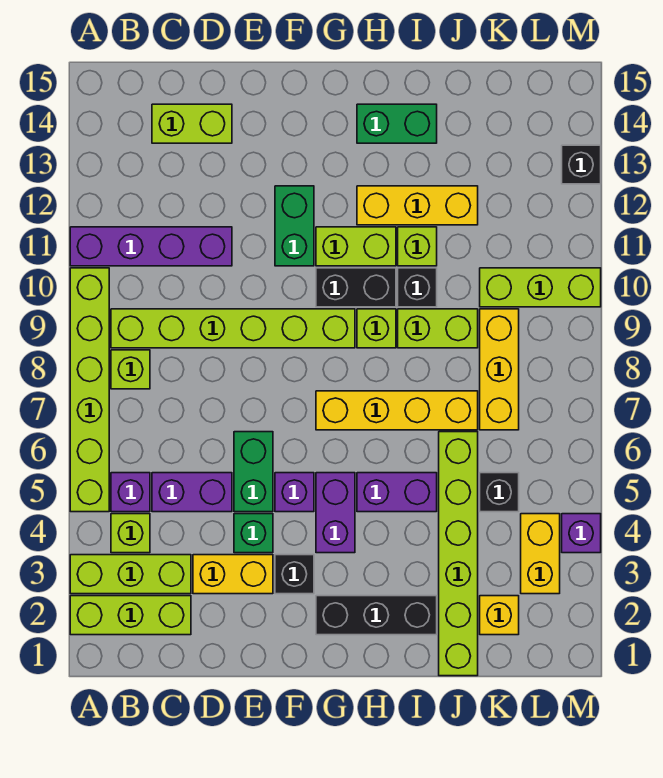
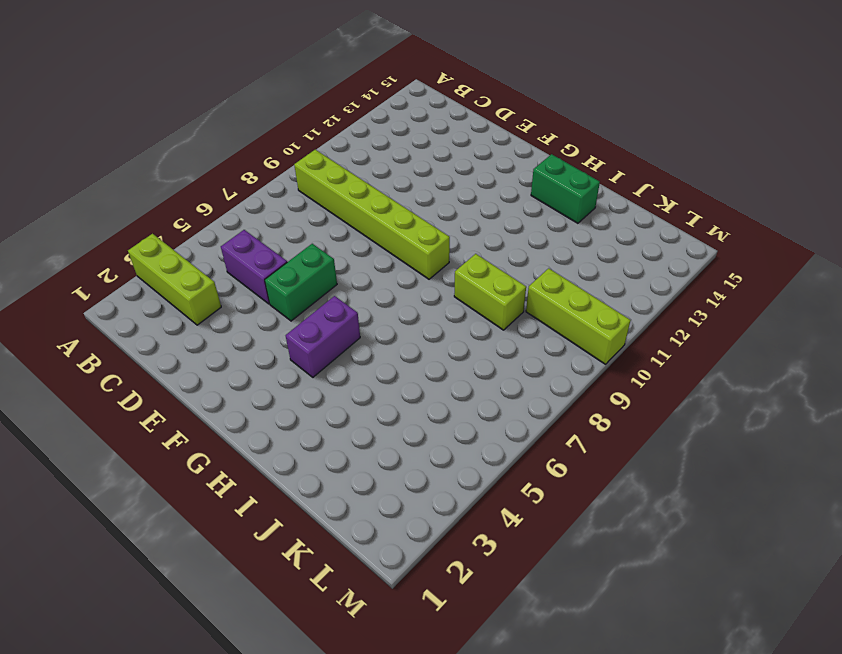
none -> lime brick A2:C2 level 1
none -> lime brick A5:A10 level 1
none -> purple brick A11:D11 level 1
none -> lime brick B4 level 1

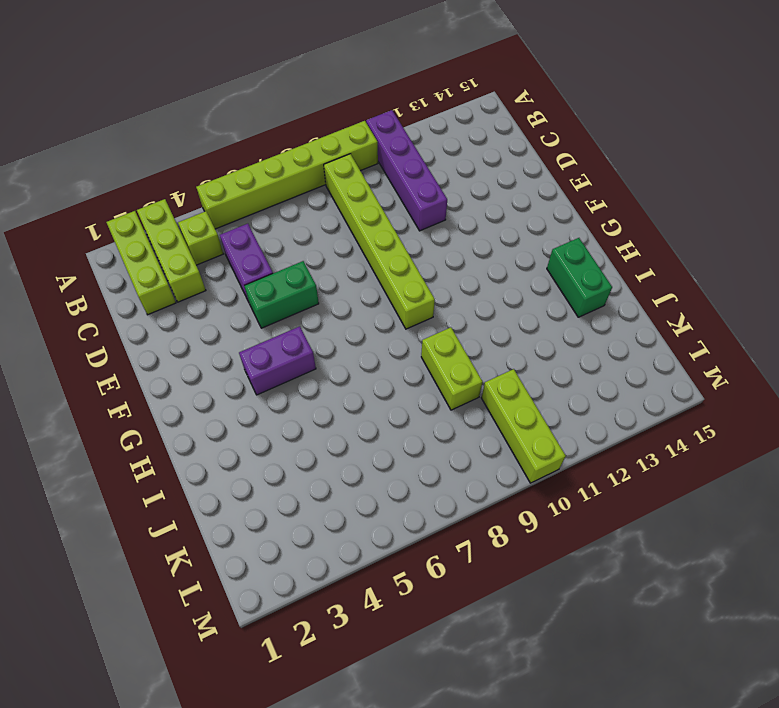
none -> purple brick B5 level 1
none -> lime brick B8 level 1
none -> lime brick C14:D14 level 1
none -> yellow brick D3:E3 level 1

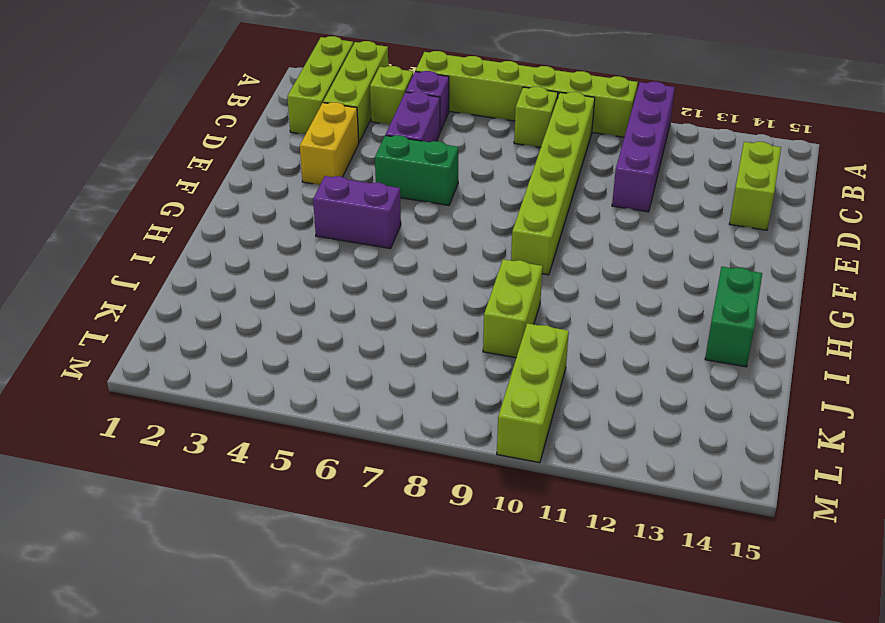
none -> green brick E4 level 1
none -> black brick F3 level 1
none -> purple brick F5 level 1
none -> green brick F11:F12 level 1

